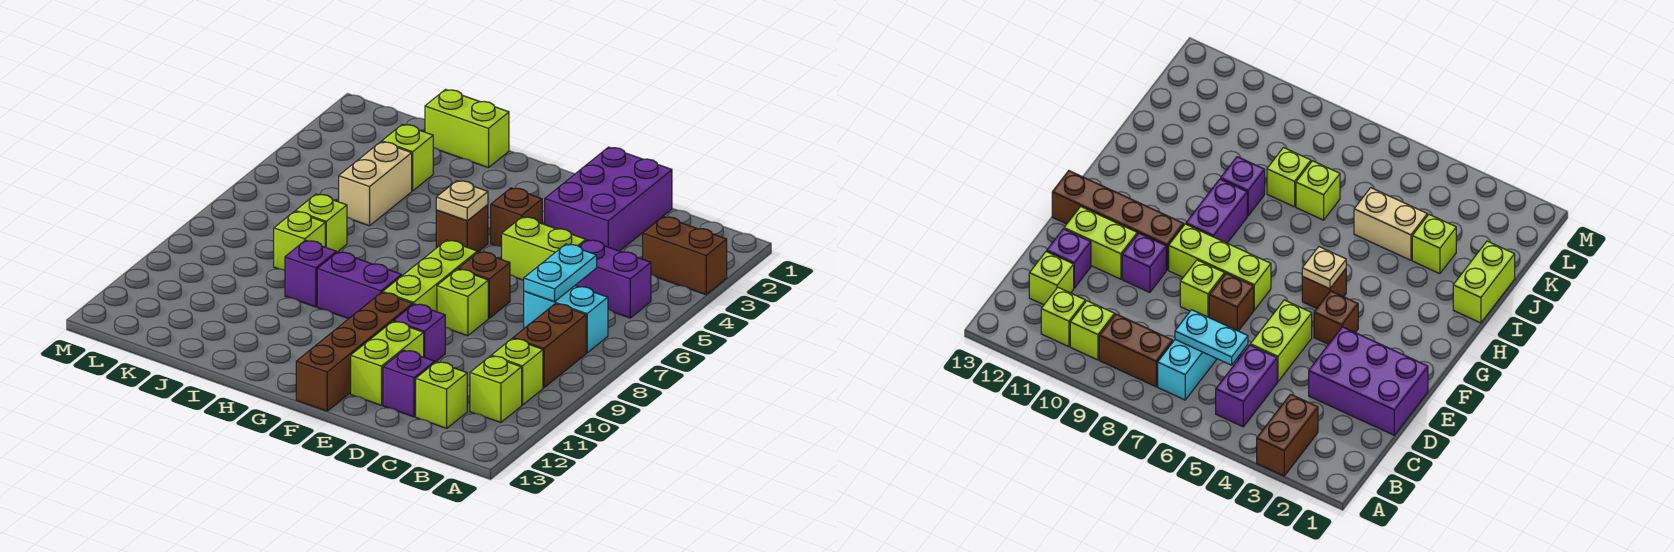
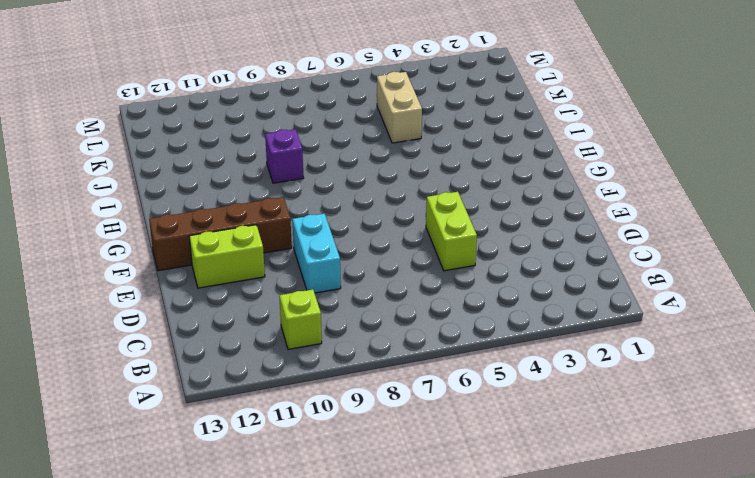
cyan brick D9:E9 level 1 -> cyan brick B7:C7 level 1
tan brick J5:K5 level 1 -> tan brick J4:J5 level 1
none -> brown brick A3:B3 level 1
none -> purple brick B5:C5 level 1
none -> brown brick B8:B9 level 1

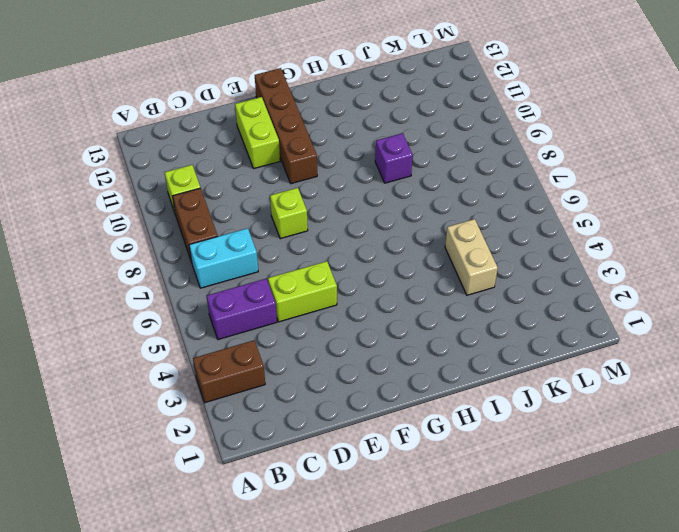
none -> lime brick B11 level 1
none -> lime brick C12 level 1
none -> purple brick D1:E3 level 1

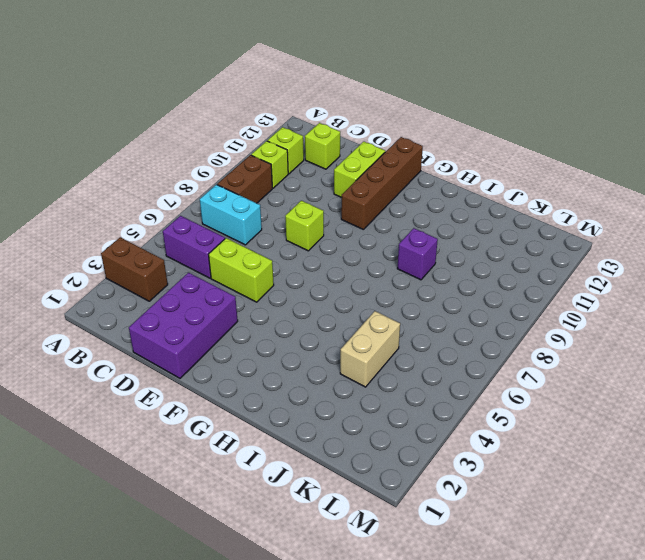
none -> purple brick D12 level 1
none -> brown brick E7 level 1
none -> purple brick E10 level 1

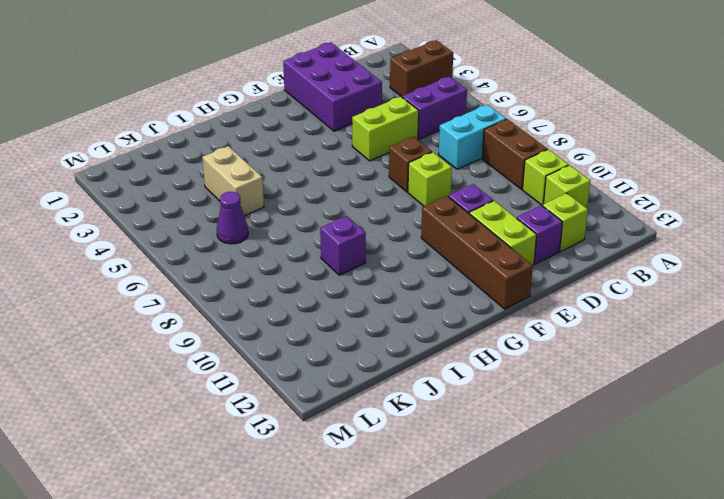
purple cone K6 level 1 -> none
none -> brown brick F4 level 1
none -> lime brick F7:F9 level 1
none -> brown brick G5 level 1

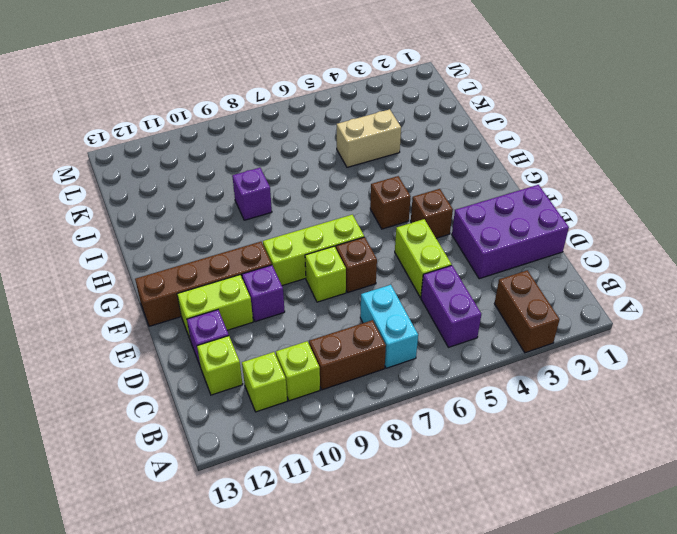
none -> purple brick G9:H9 level 1
none -> lime brick I1:J1 level 1
none -> lime brick J3 level 1

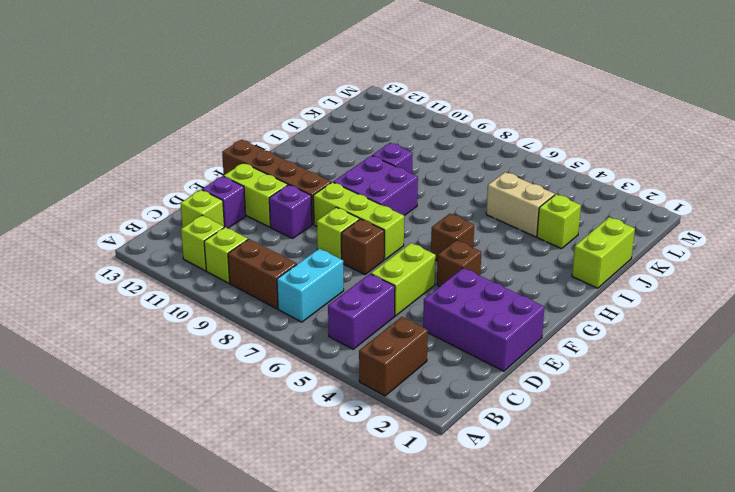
purple brick G8:H9 level 1 -> purple brick G9:H9 level 1
none -> lime brick J7 level 1
none -> lime brick J8 level 1
none -> cyan plate C6:C7 level 2

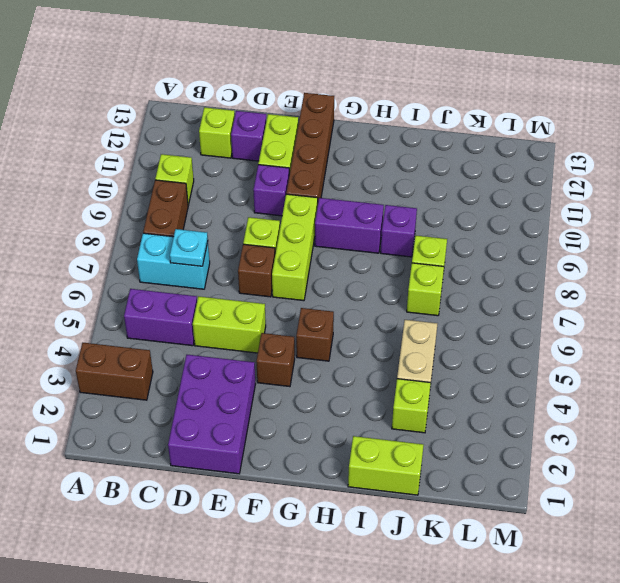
cyan plate C7 level 2 -> cyan plate C6:C7 level 2
none -> lime brick B11 level 1
none -> tan plate G5 level 2

